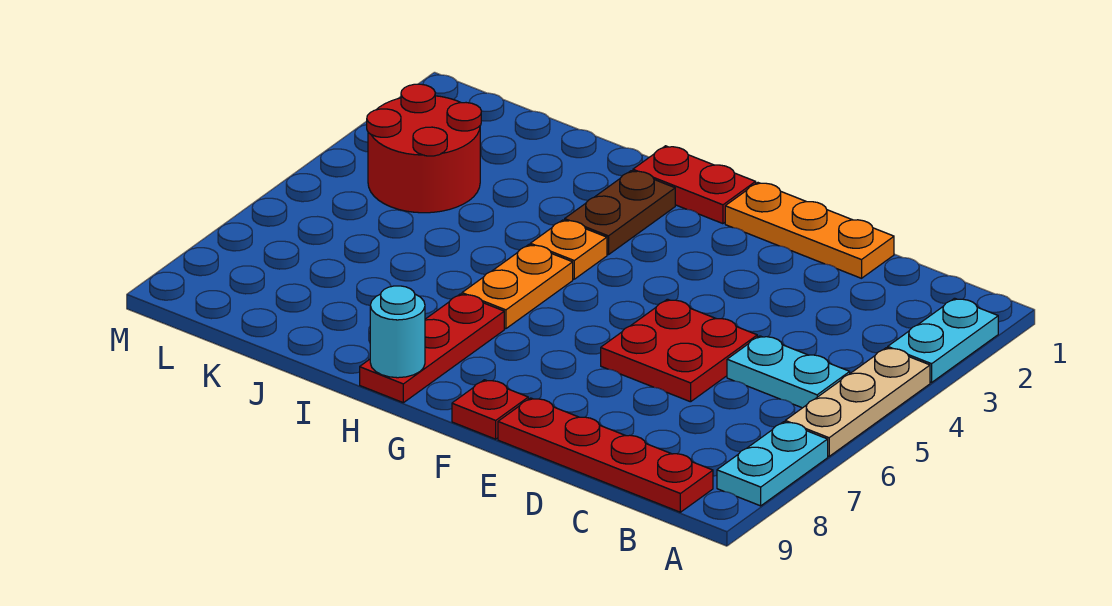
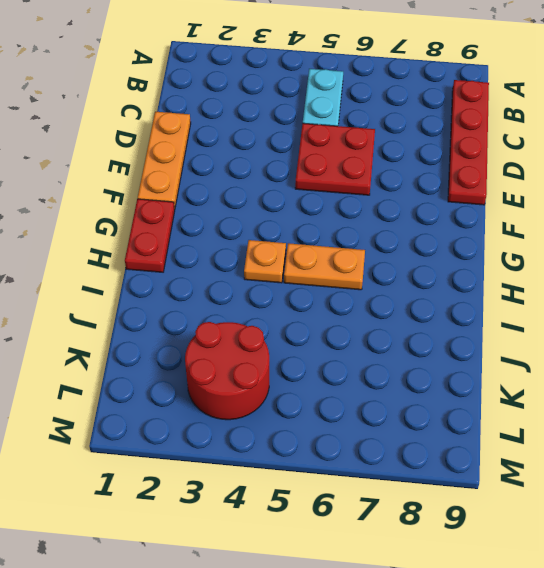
none -> cyan plate A2:A3 level 1
none -> tan plate A4:A6 level 1
none -> cyan plate A7:A8 level 1

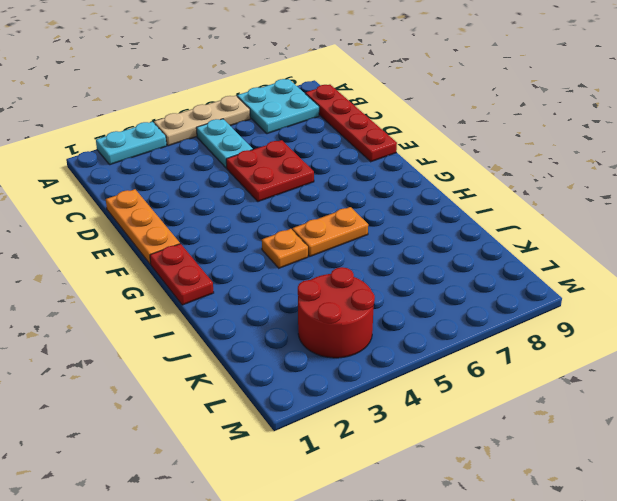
cyan plate A7:B8 level 1 -> cyan plate A7:A8 level 1
none -> red plate F9 level 1
none -> brown plate H2:H3 level 1
none -> red plate H7:H9 level 1

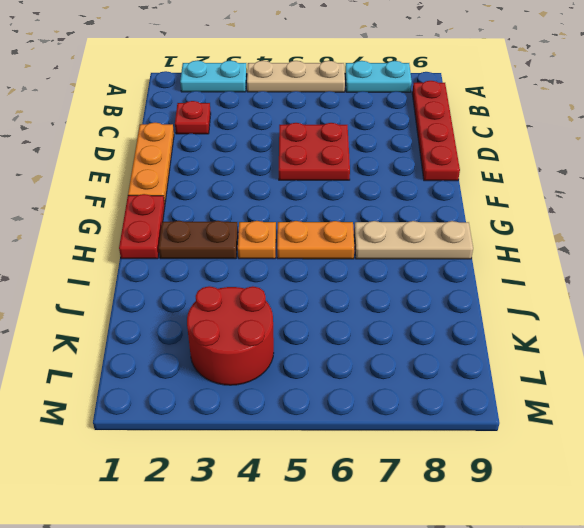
red plate C2 level 1 -> red plate F9 level 1
tan plate H7:H9 level 1 -> red plate H7:H9 level 1
none -> cyan plate B5:C5 level 1
none -> cyan round brick H9 level 2

